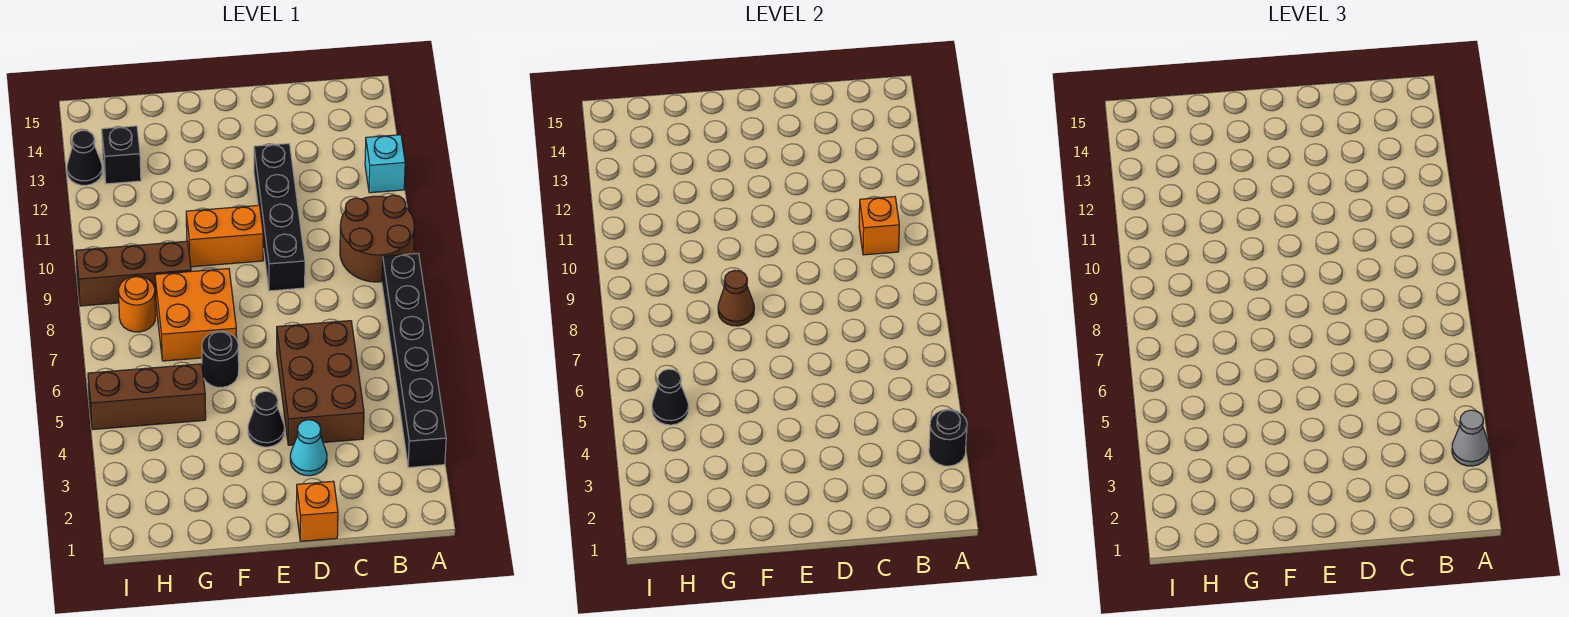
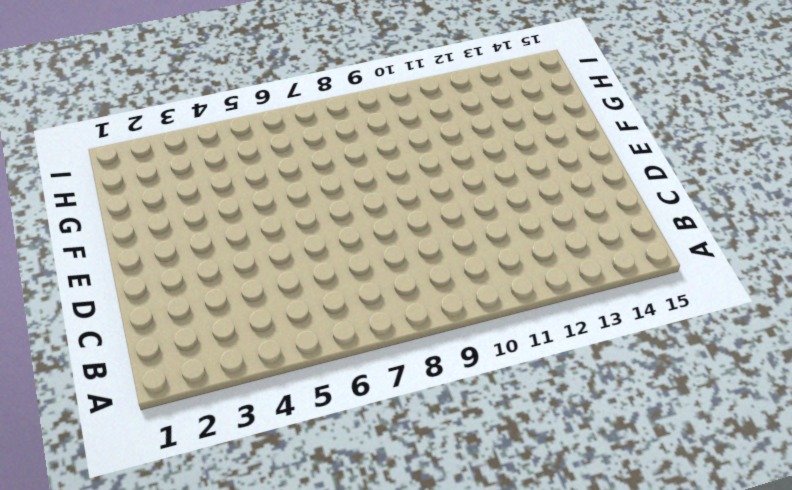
none -> black brick A3:A8 level 1
none -> brown round brick A9:B10 level 1
none -> cyan brick A12 level 1

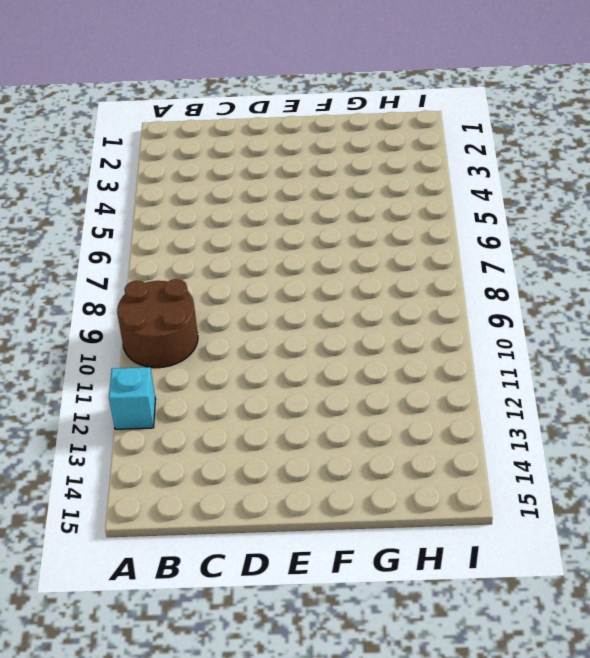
none -> black brick A3:A8 level 1
none -> brown brick C4:D6 level 1
none -> orange brick D1 level 1

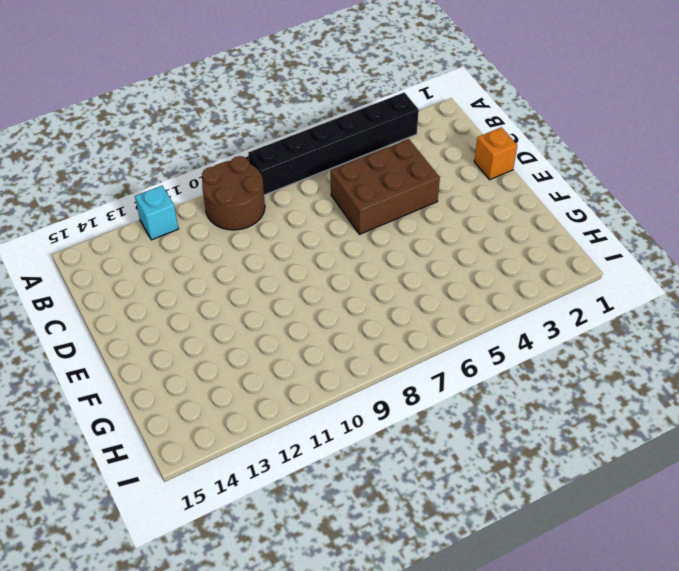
none -> cyan cone D3 level 1
none -> black brick D9:D12 level 1
none -> black cone E4 level 1

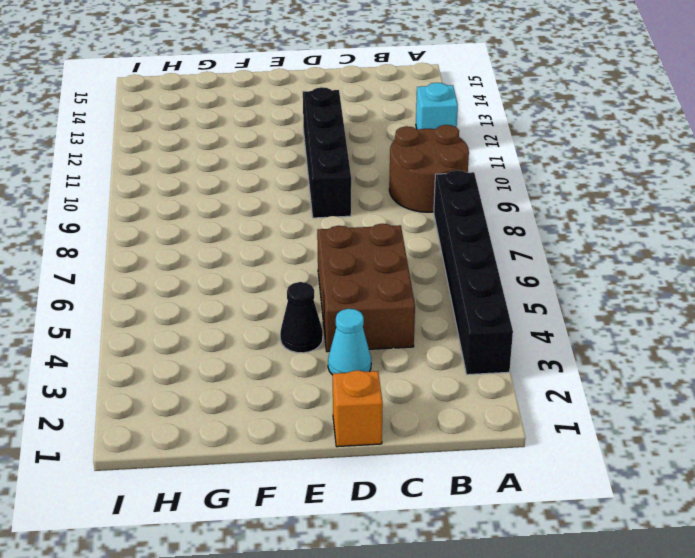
none -> orange brick E10:F10 level 1
none -> black round brick F6 level 1
none -> orange brick F7:G8 level 1

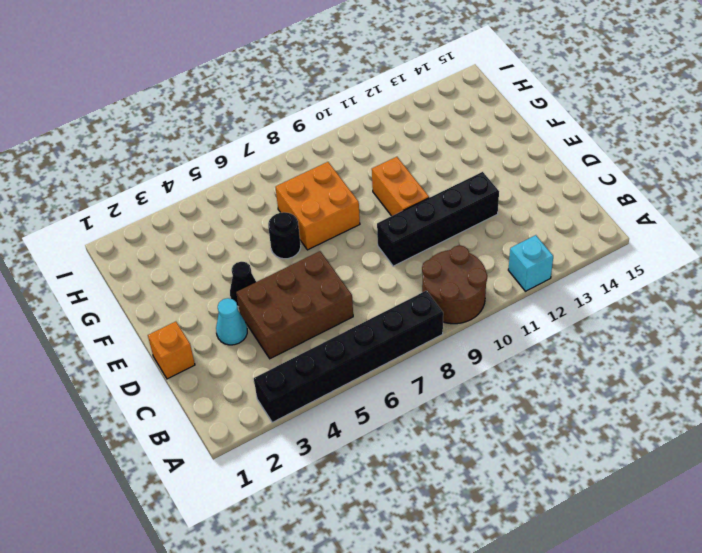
none -> brown brick G5:I5 level 1
none -> brown brick G9:I9 level 1
none -> orange round brick H8 level 1

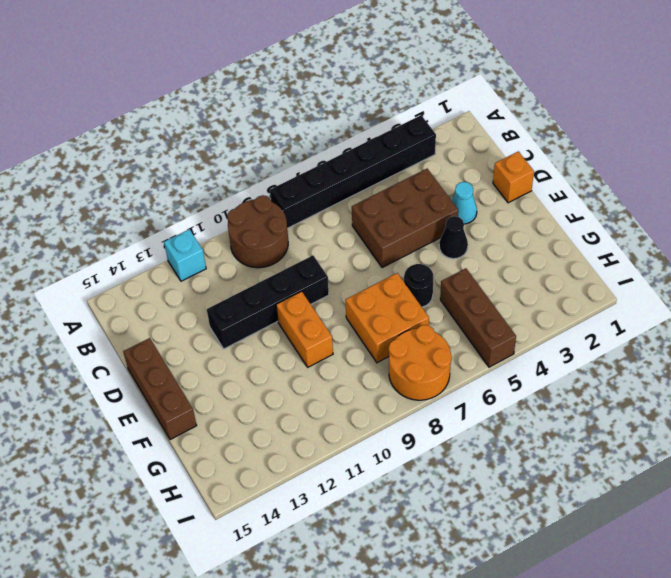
brown brick D15:F15 level 1 -> brown brick G9:I9 level 1
orange round brick H7:I8 level 1 -> orange round brick H8 level 1
none -> black brick H13 level 1
none -> black cone I13 level 1
none -> black round brick A3 level 2

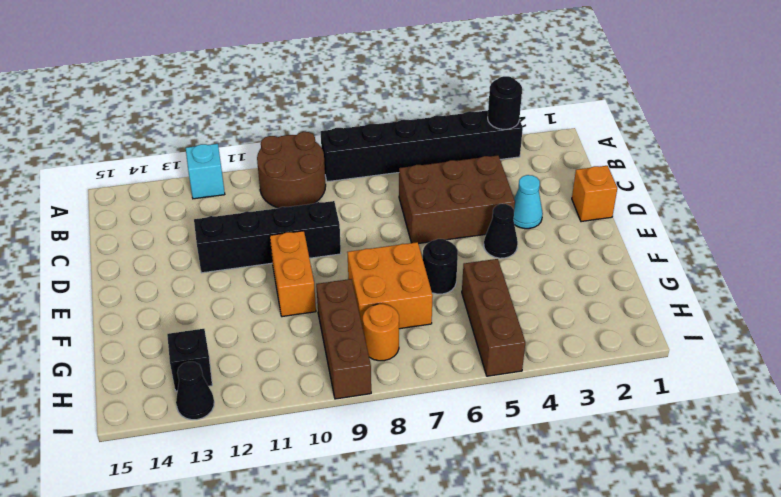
none -> orange brick B10 level 2
none -> brown cone F8 level 2
none -> black cone H5 level 2

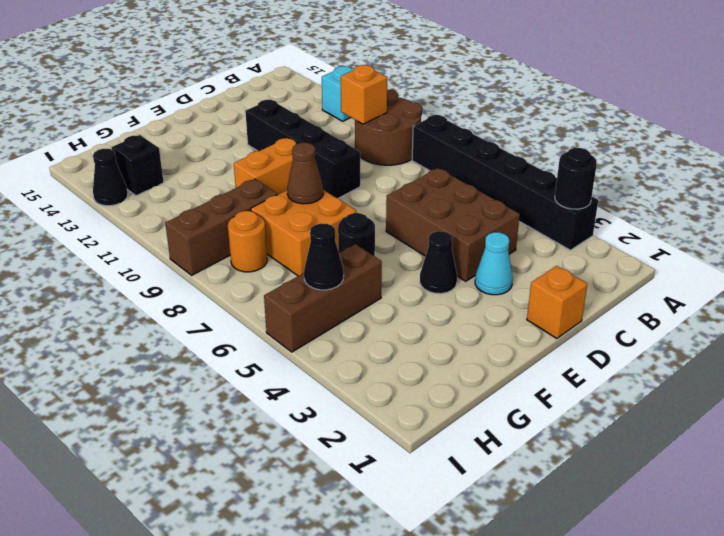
none -> grey cone A3 level 3

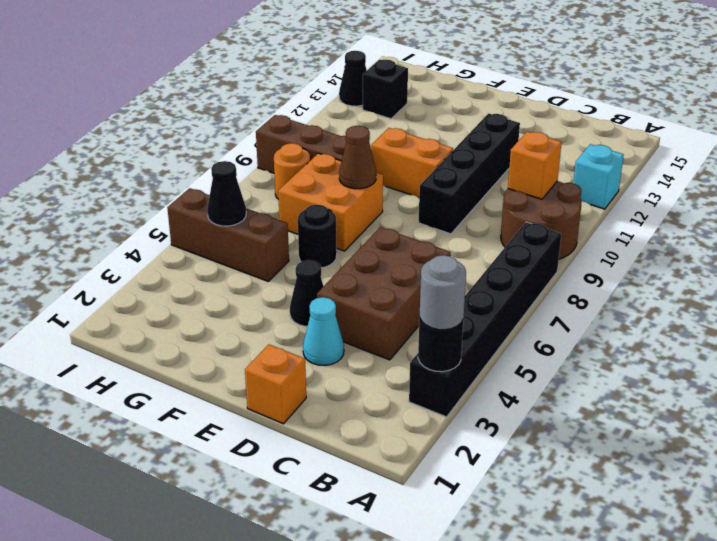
grey round brick A3 level 3 -> grey cone A3 level 3

